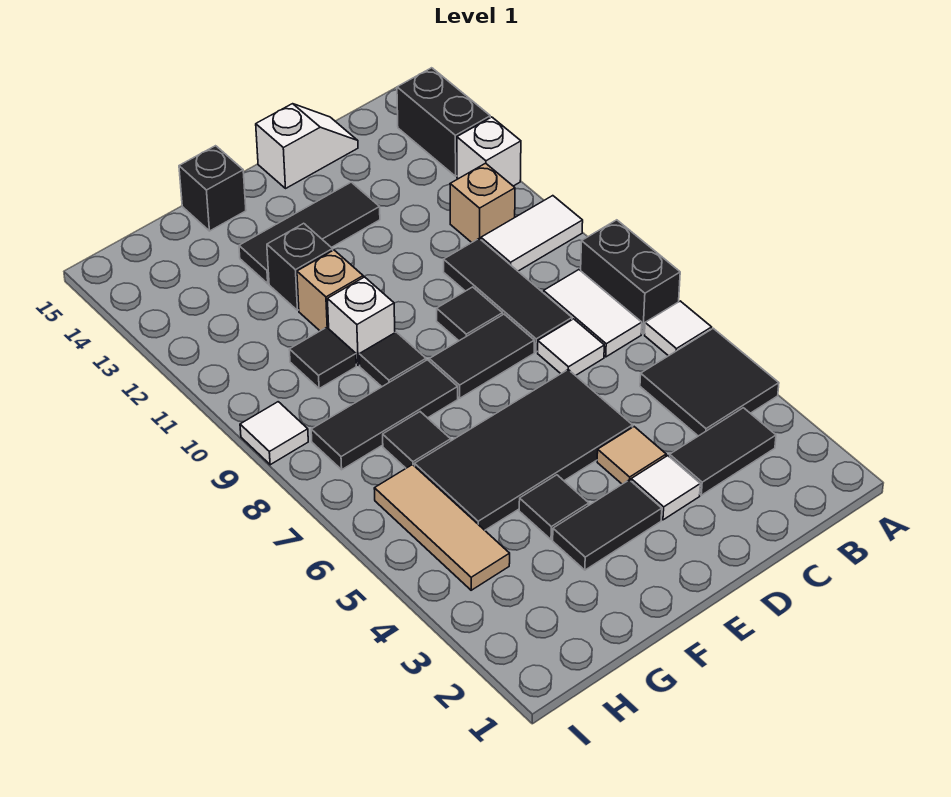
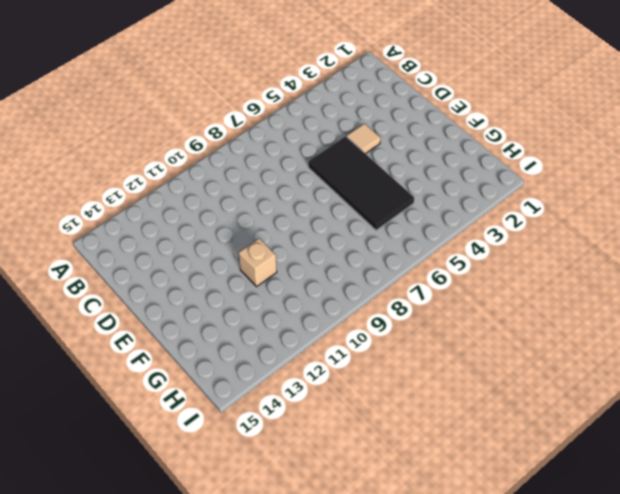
none -> black tile A4:B5 level 1
none -> white tile A6 level 1
none -> black brick A7:A8 level 1
none -> white tile A10:B10 level 1

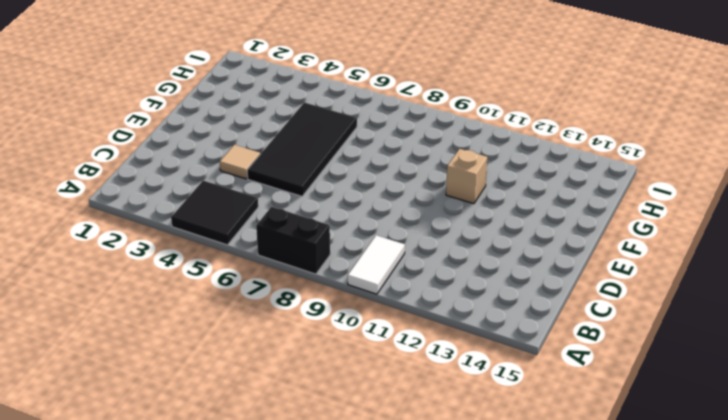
none -> white tile A6 level 1
none -> white brick A12 level 1
none -> black brick A13:A14 level 1
none -> black tile B3:C3 level 1

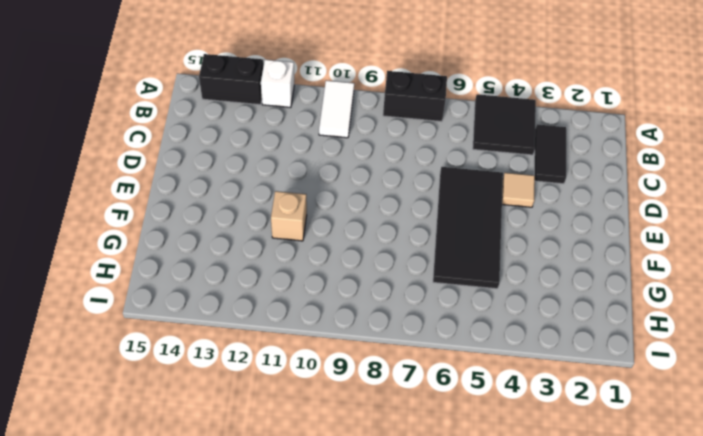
none -> white tile A6 level 1
none -> white tile B7:B8 level 1
none -> tan brick B11 level 1
none -> white tile C7 level 1

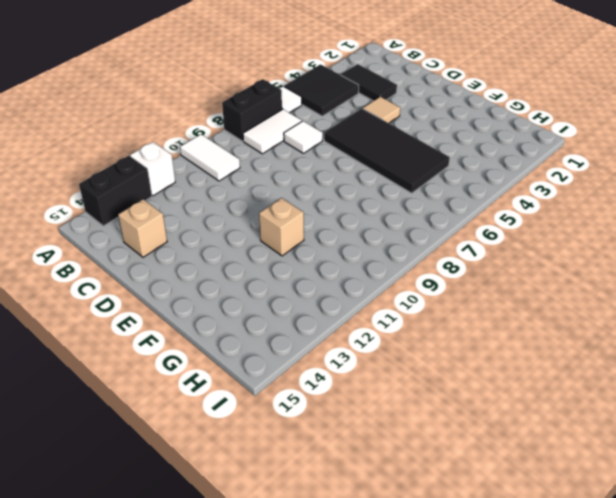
tan brick C14 level 1 -> tan brick B11 level 1
none -> black tile C8:C10 level 1
none -> white slope C15:D15 level 1 top D
none -> white tile D3 level 1
none -> black tile D8:E8 level 1

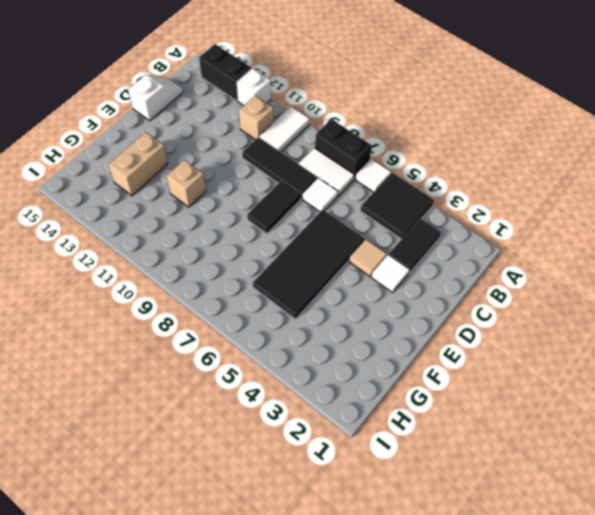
tan brick F13:G13 level 1 -> black tile D13:F13 level 1
none -> black tile D9 level 1
none -> black tile E3:F3 level 1
none -> black tile F4 level 1
none -> black tile F8:H8 level 1

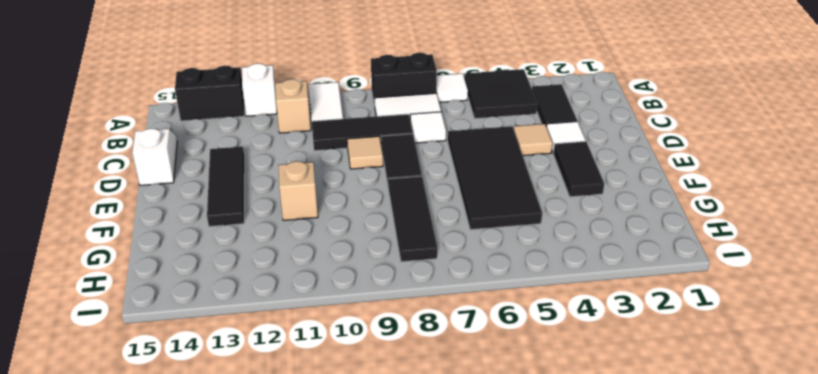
tan tile D9 level 1 -> black tile D9 level 1
none -> black tile F4 level 1
none -> black tile F9 level 1
none -> white brick F10 level 1
none -> black brick F12 level 1

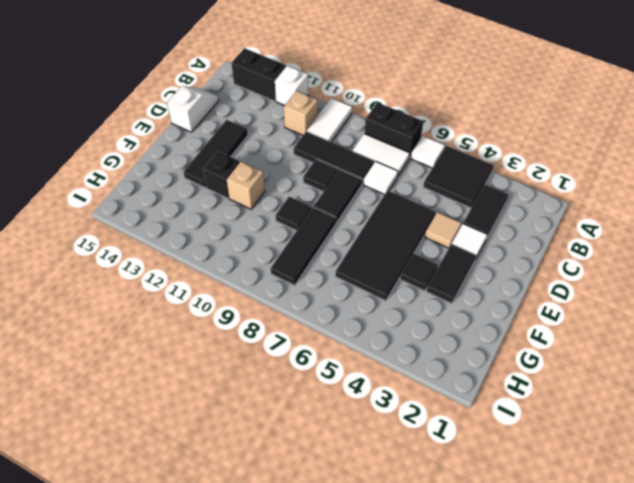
none -> white brick F10 level 1
none -> black brick F15 level 1
none -> black tile G7 level 1
none -> black tile G10 level 1

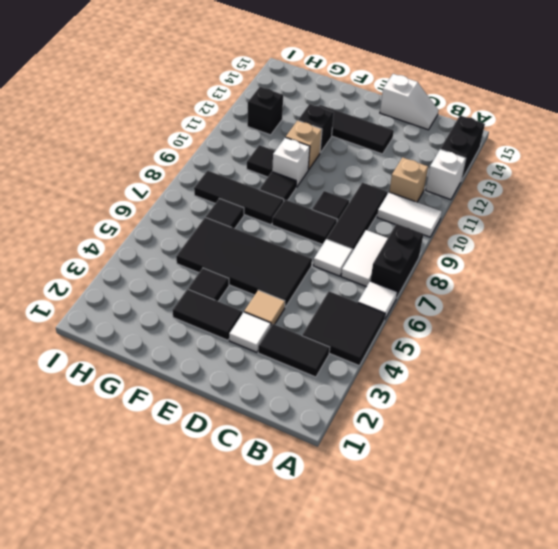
black brick H12 level 1 -> black brick F15 level 1
none -> tan tile H4:H6 level 1
none -> white tile I9 level 1

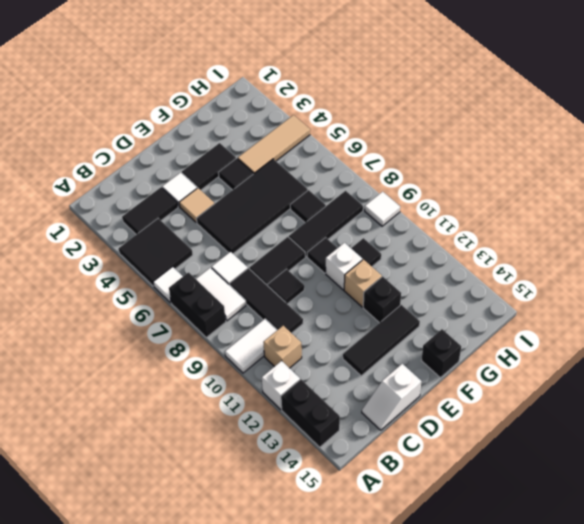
tan tile G4:I4 level 1 -> tan tile H4:H6 level 1

